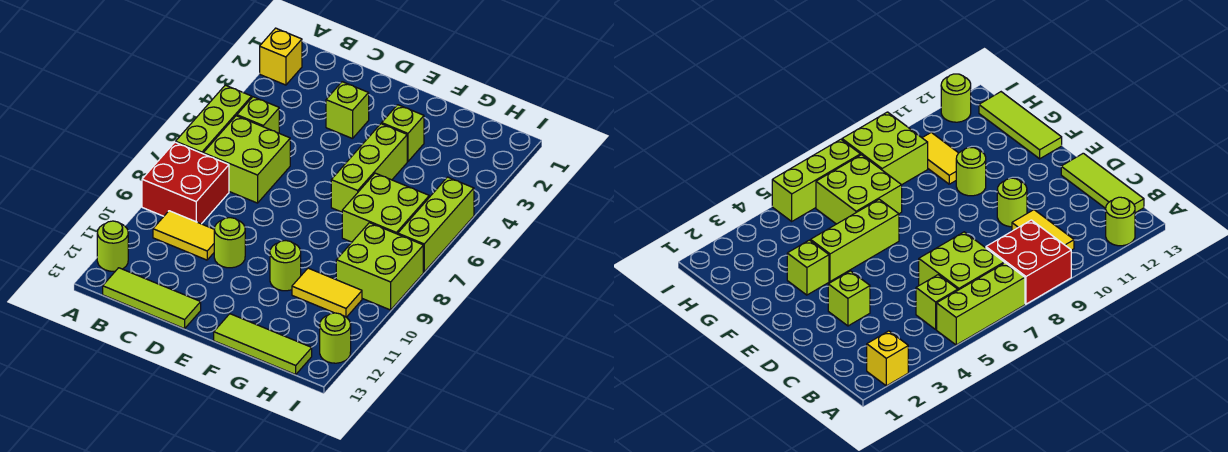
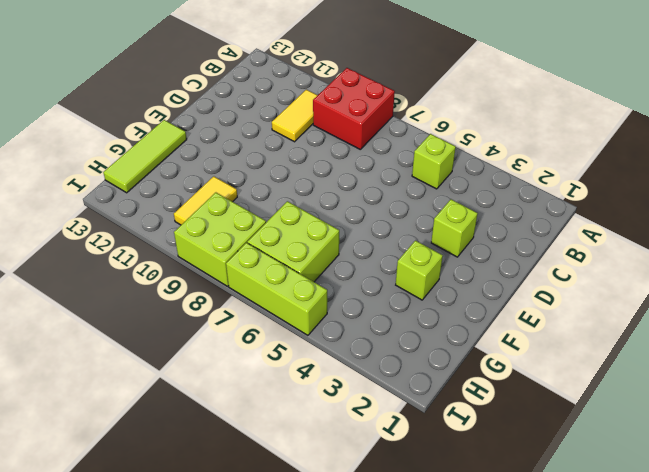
none -> yellow brick A2 level 1
none -> lime brick A5:A7 level 1
none -> lime round brick A12 level 1

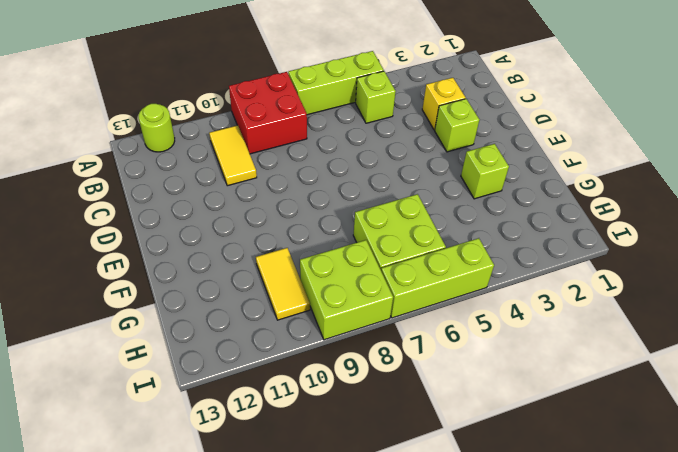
yellow brick C3 level 1 -> yellow brick A2 level 1
none -> lime brick B6:C7 level 1
none -> lime tile B13:D13 level 1
none -> lime round brick D10 level 1

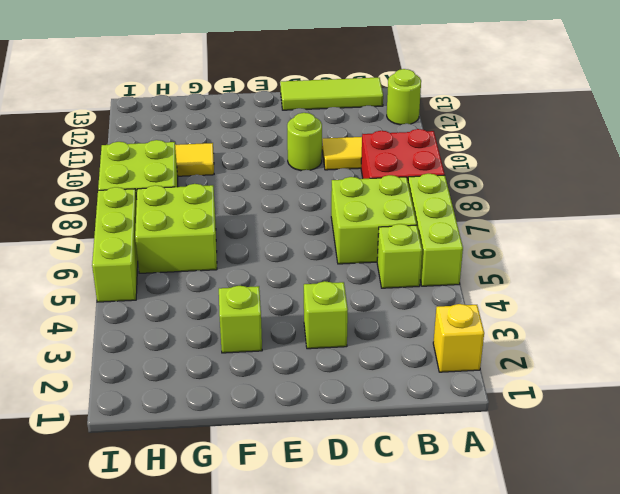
none -> lime brick F4:F6 level 1
none -> lime round brick F10 level 1
none -> lime tile F13:H13 level 1

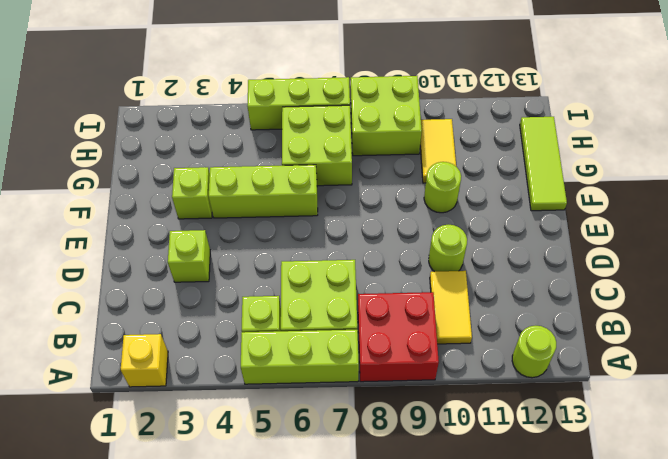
none -> lime tile B13:D13 level 1
none -> lime round brick I12 level 1

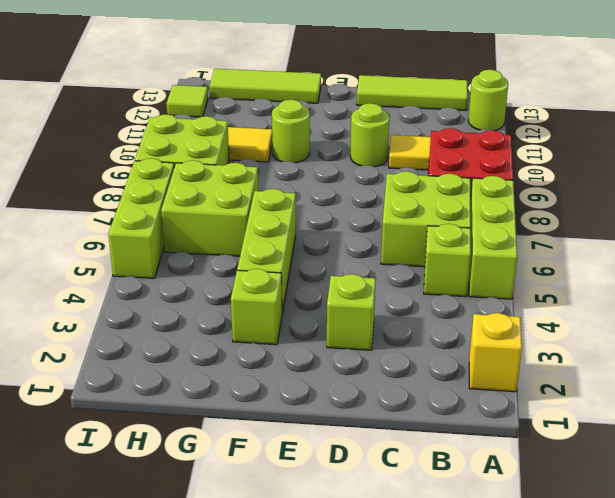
lime tile I12 level 1 -> lime round brick I12 level 1

